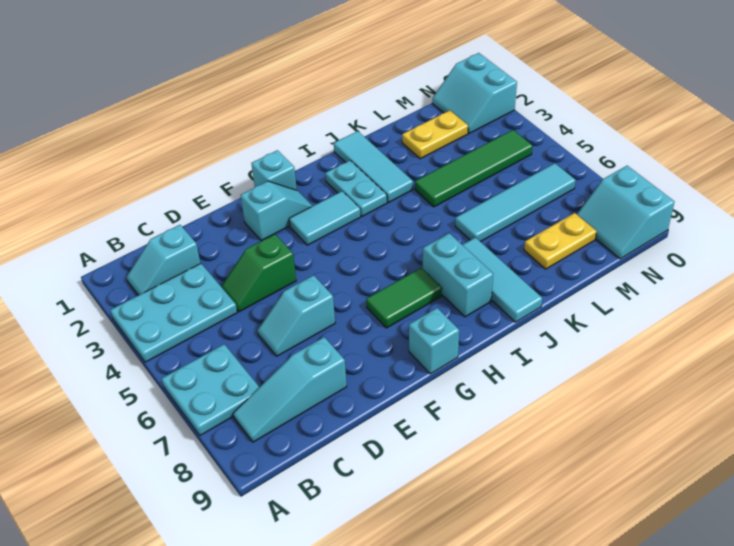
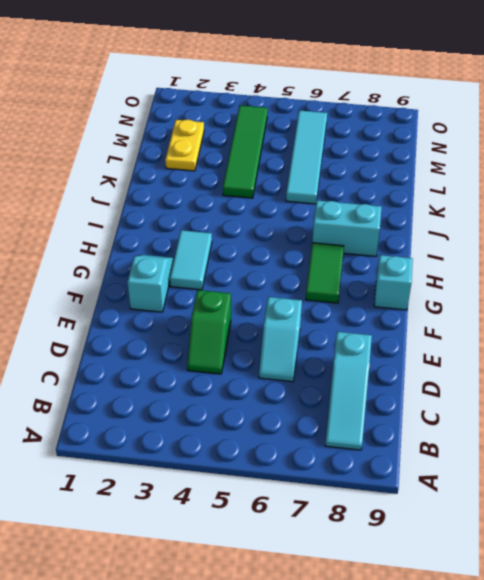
none -> cyan plate A3:C4 level 1
none -> cyan plate A6:B7 level 1
none -> cyan slope B2:C2 level 1 top C

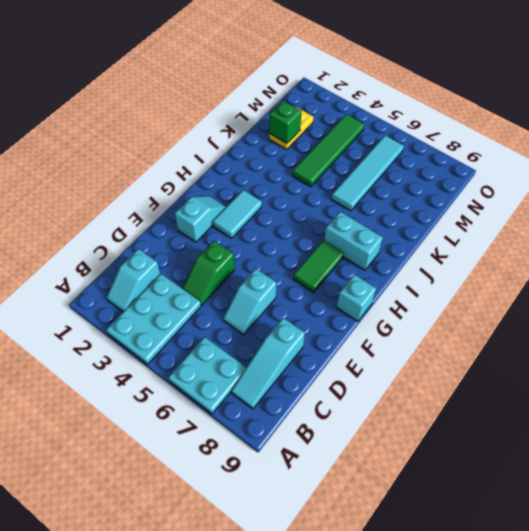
green brick L2 level 2 -> none
none -> cyan brick G1 level 1
none -> cyan plate I2:I3 level 1
none -> cyan tile J1:J3 level 1

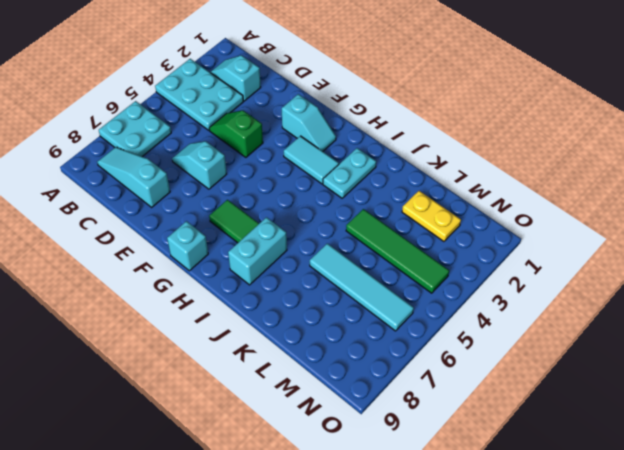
none -> cyan brick G1 level 1
none -> cyan tile J1:J3 level 1
none -> cyan tile J7:J9 level 1

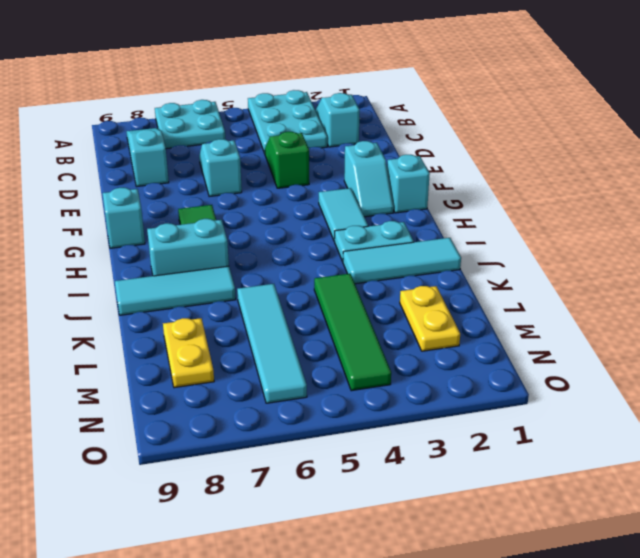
none -> cyan slope N1:O2 level 1 top O
none -> cyan slope N8:O9 level 1 top O

